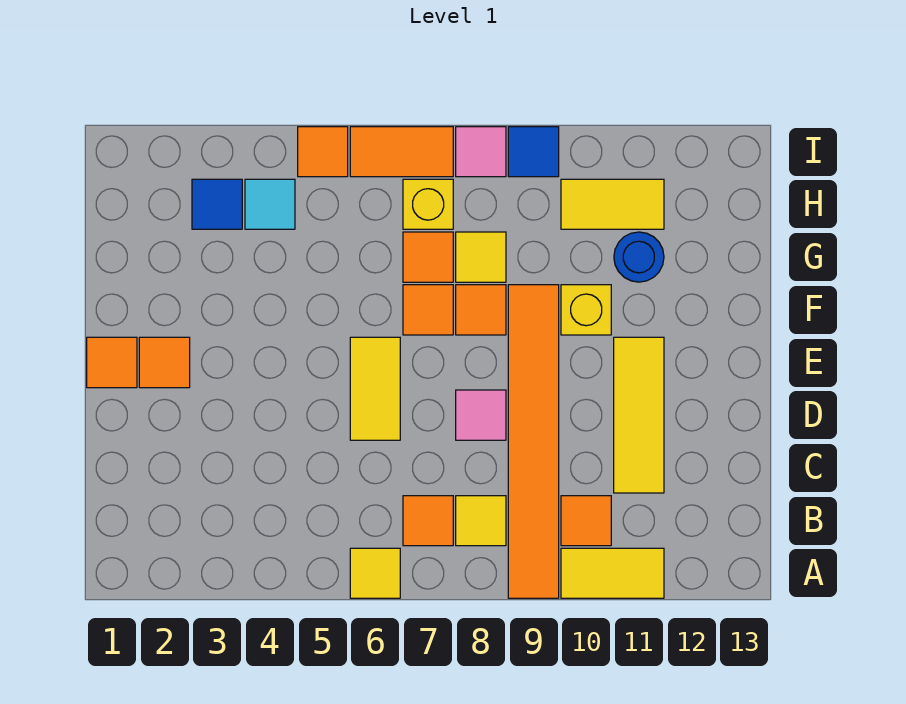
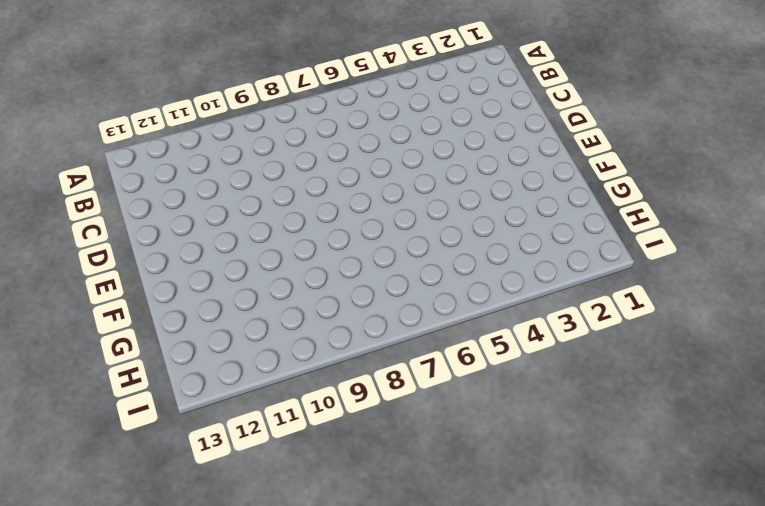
none -> yellow tile A6 level 1
none -> orange tile A9:F9 level 1
none -> yellow tile A10:A11 level 1

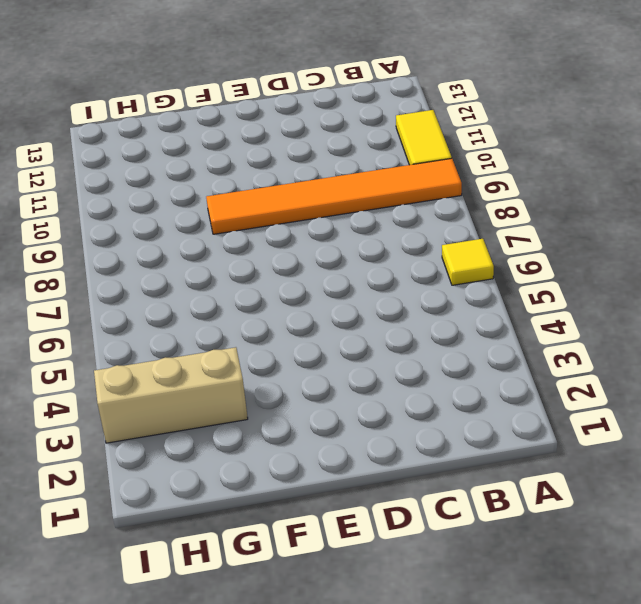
tan brick G3:I3 level 1 -> blue tile H3 level 1
none -> orange tile B7 level 1
none -> yellow tile B8 level 1
none -> orange tile B10 level 1

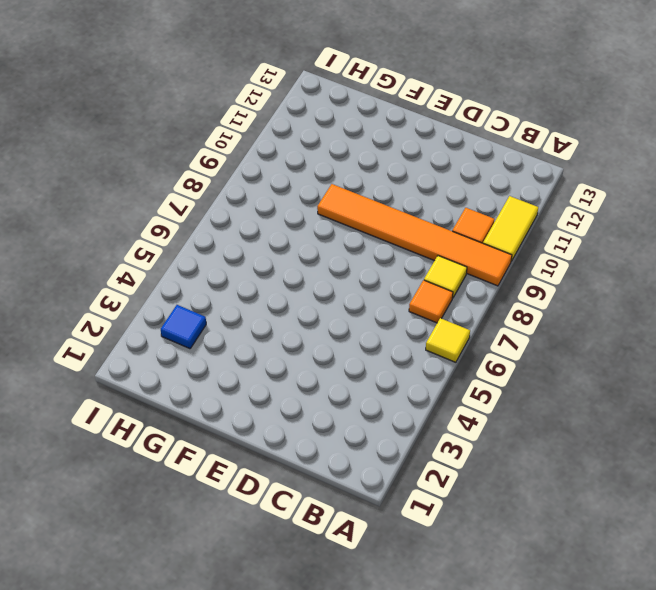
none -> yellow tile C11:E11 level 1
none -> yellow tile D6:E6 level 1
none -> pink tile D8 level 1

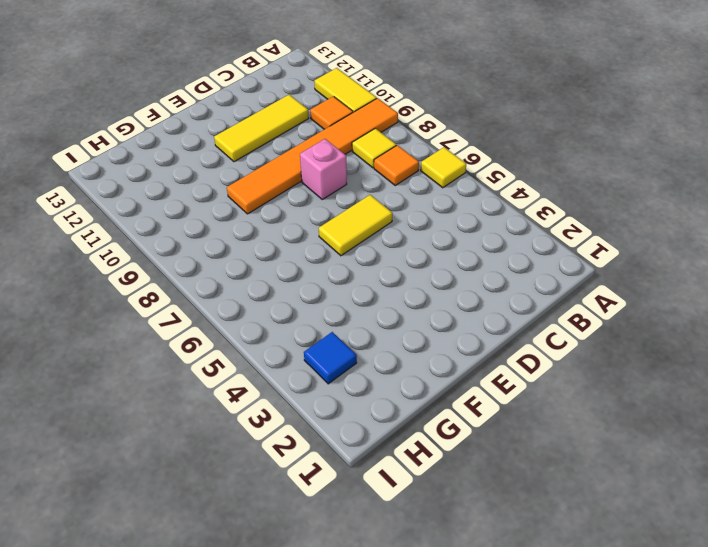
pink brick D8 level 1 -> pink tile D8 level 1
none -> orange tile E1 level 1
none -> orange tile E2 level 1
none -> orange tile F7 level 1

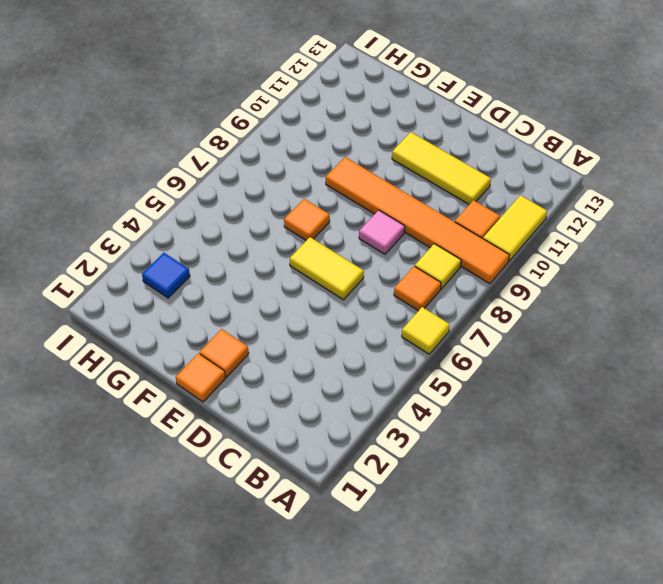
none -> orange tile F8 level 1
none -> yellow brick F10 level 1
none -> orange tile G7 level 1

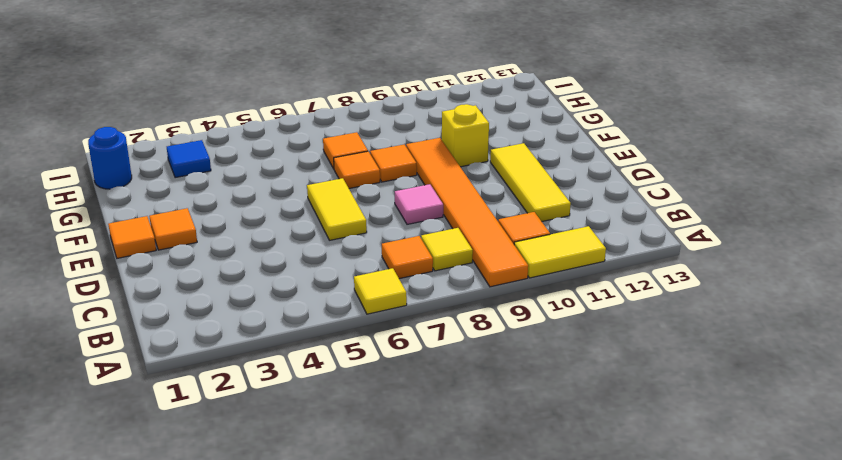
blue round brick H1 level 1 -> blue round brick G11 level 1
none -> yellow tile G8 level 1
none -> cyan tile H4 level 1
none -> yellow brick H7 level 1

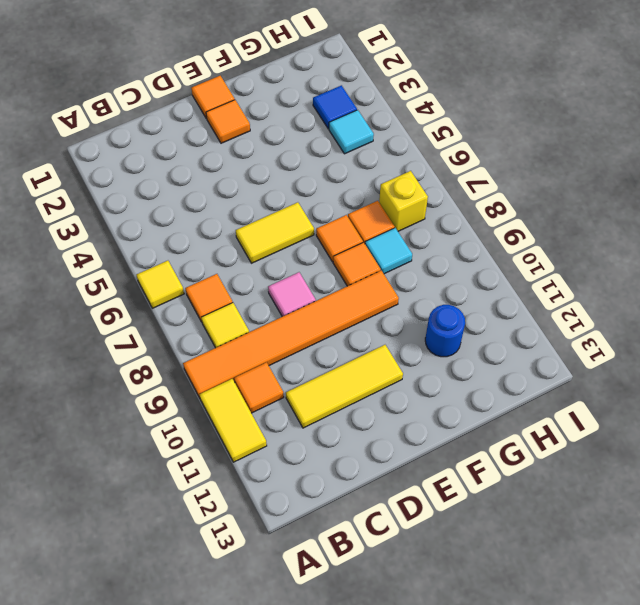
cyan tile G8 level 1 -> yellow tile G8 level 1
none -> yellow brick F10 level 1
none -> yellow tile H10:H11 level 1
none -> orange tile I5 level 1

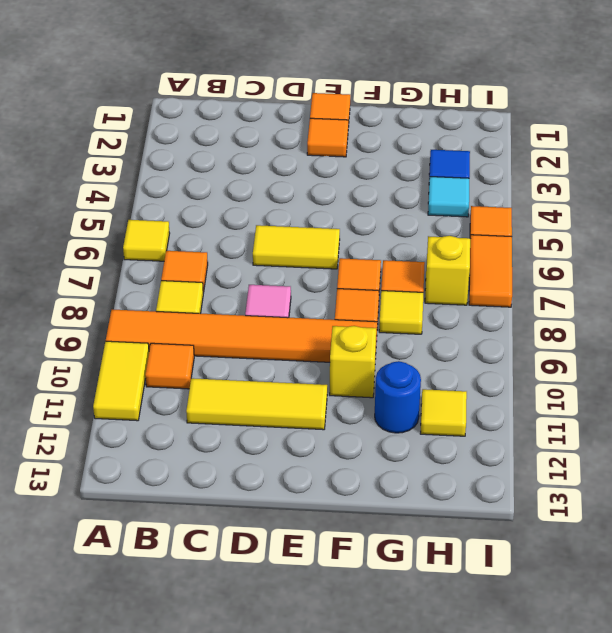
yellow tile H11 level 1 -> yellow tile H10:H11 level 1
none -> pink tile I8 level 1
none -> blue tile I9 level 1

